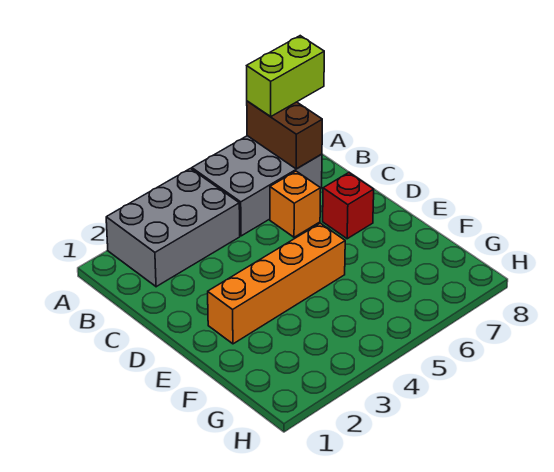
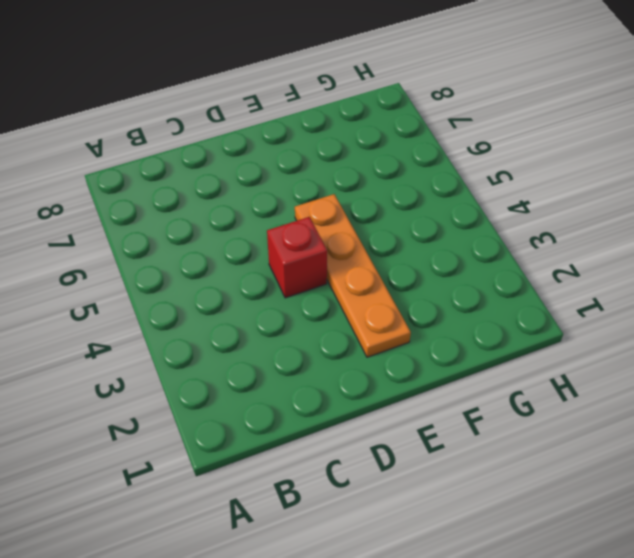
red brick D4 level 1 -> red brick D7 level 1
orange plate E2:E5 level 1 -> orange brick E2:E5 level 1
none -> grey brick A2:B4 level 1
none -> grey brick A5:B7 level 1

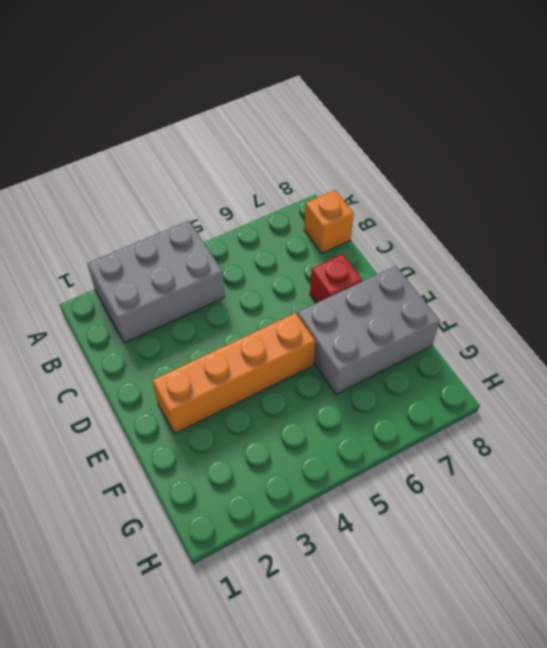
orange brick B8 level 1 -> orange brick C6 level 1
grey brick E6:F8 level 1 -> grey brick A5:B7 level 1
none -> brown brick A7:B7 level 2
none -> lime brick A7:A8 level 3

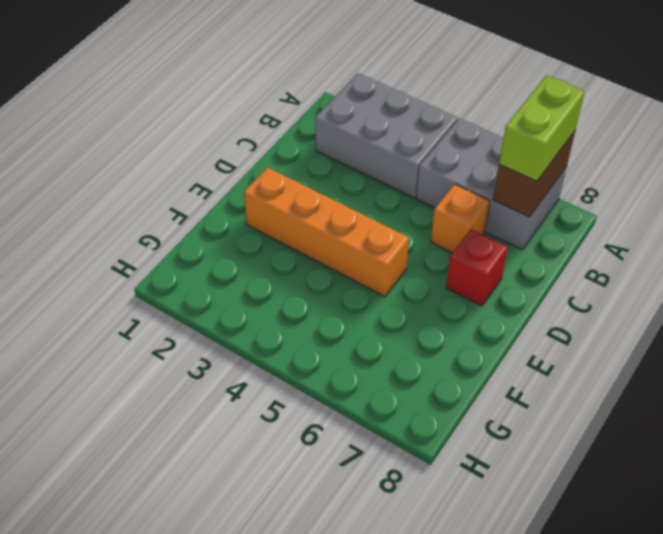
lime brick A7:B7 level 3 -> lime brick A7:A8 level 3

